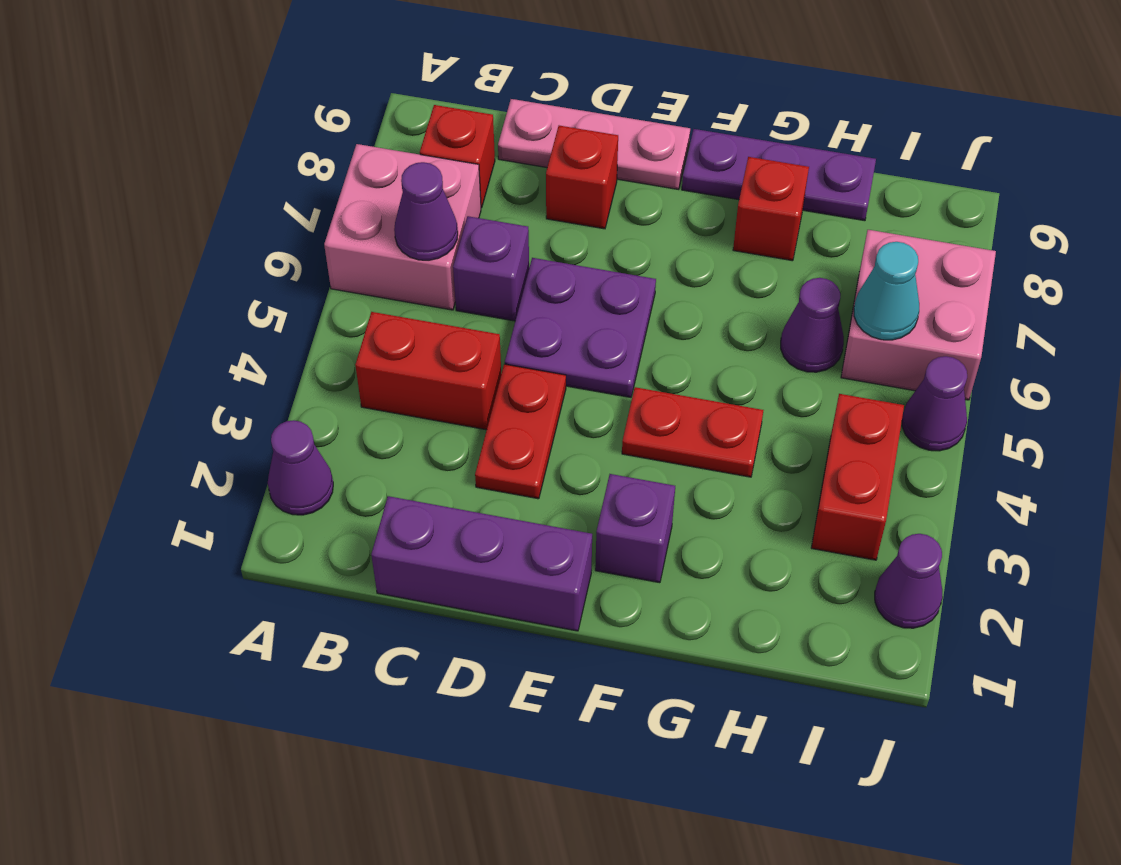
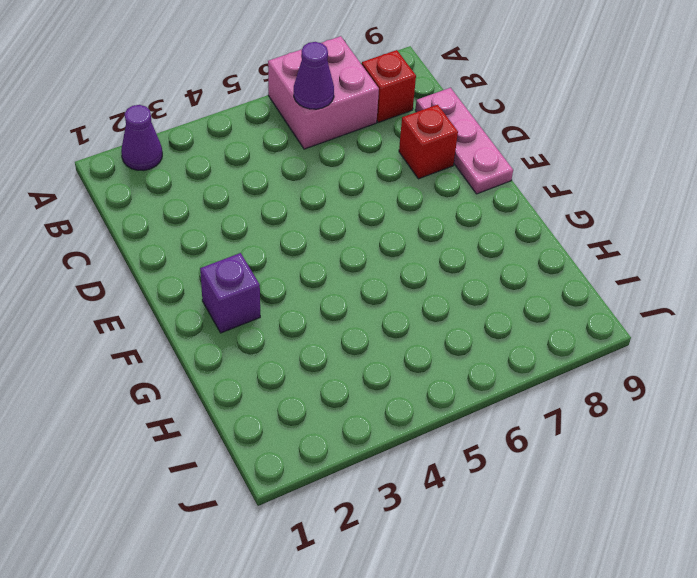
none -> red brick B4:C4 level 1
none -> purple brick C1:E1 level 1
none -> purple brick C6 level 1

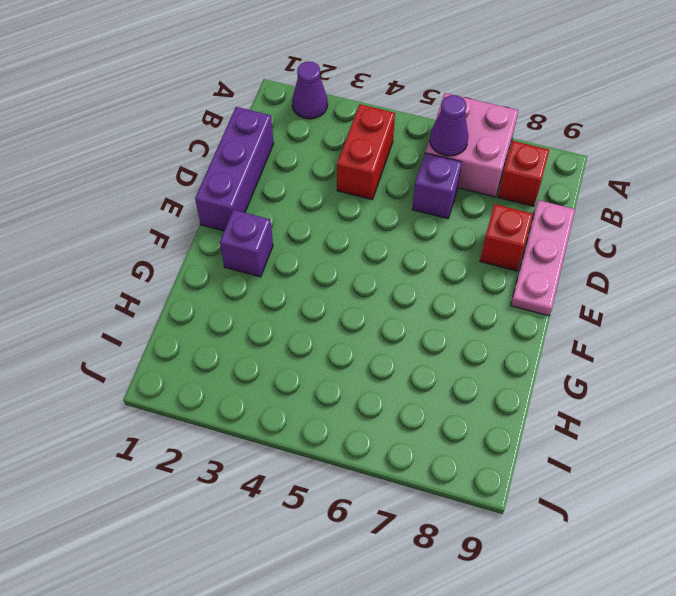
none -> red plate D3:D4 level 1
none -> purple plate D5:E6 level 1
none -> red plate F4:G4 level 1

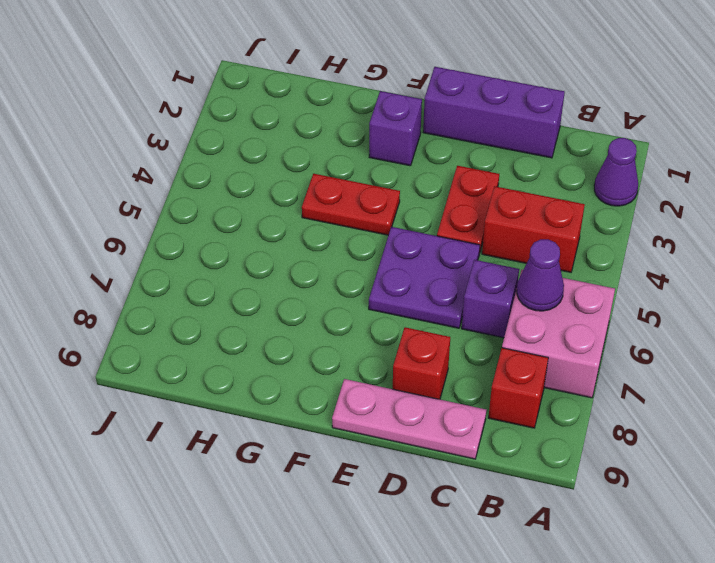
none -> purple plate F9:H9 level 1
none -> red brick G8 level 1
none -> purple cone H6 level 1

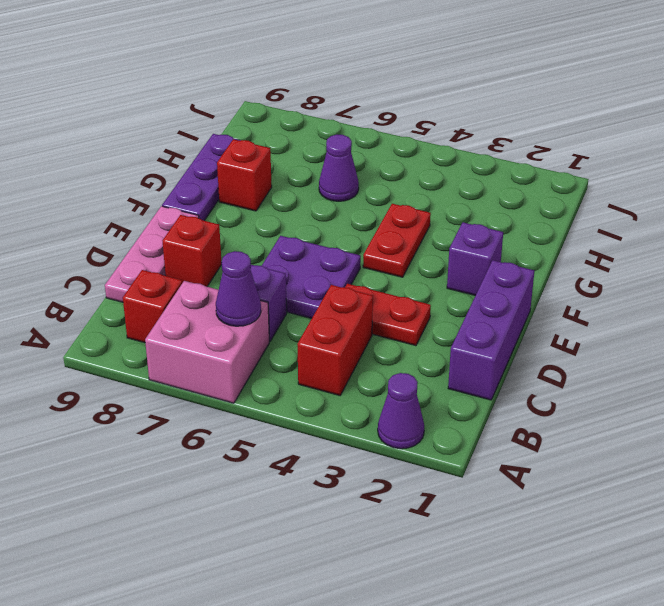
none -> red brick I3:I4 level 1
none -> pink brick I6:J7 level 1
none -> purple cone J2 level 1

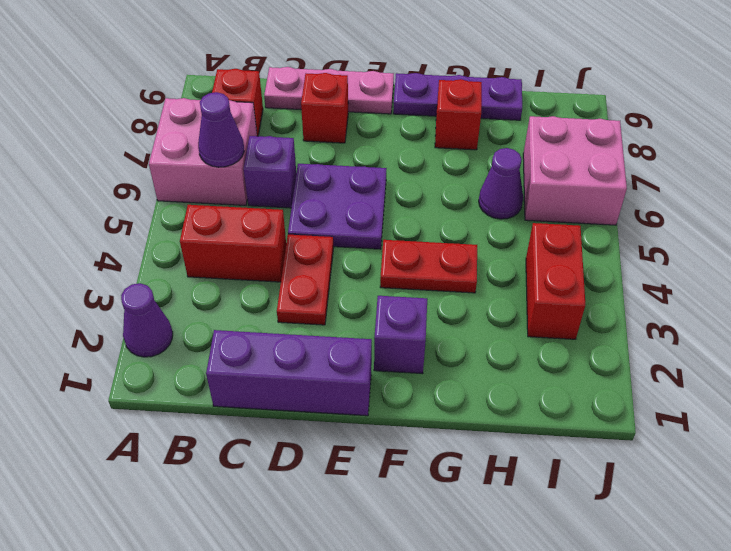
none -> purple cone J2 level 1
none -> purple cone J5 level 1
none -> cyan cone I6 level 2

